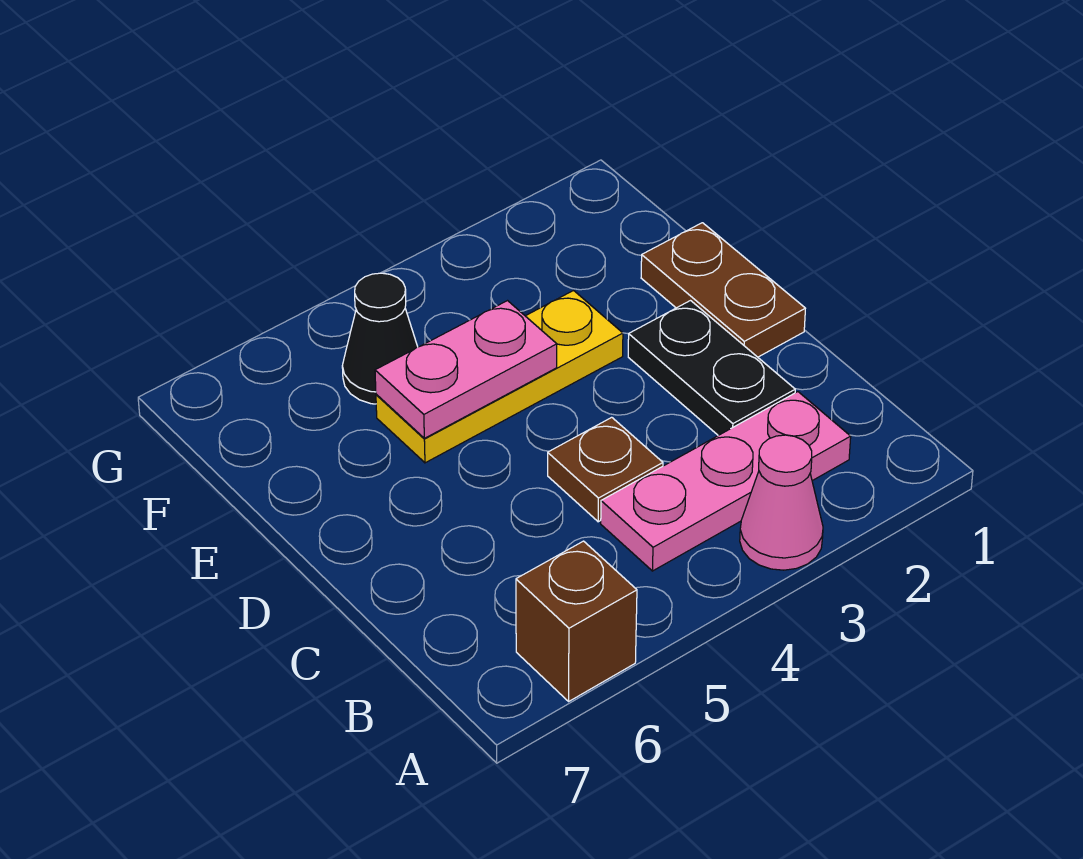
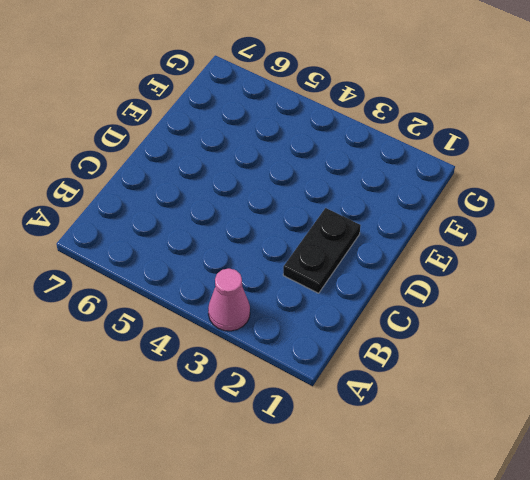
none -> brown brick A6 level 1
none -> pink plate B2:B4 level 1

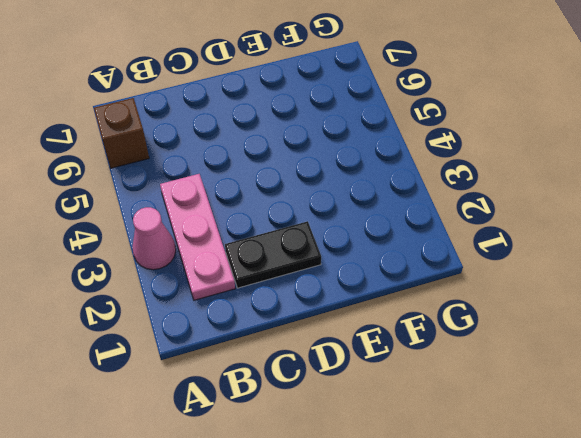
none -> brown plate C4 level 1
none -> brown plate D1:E1 level 1

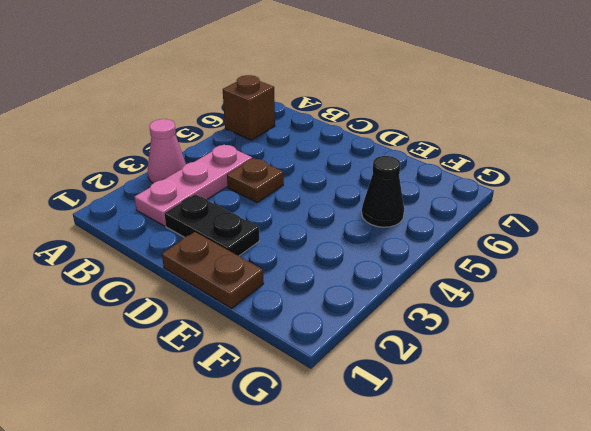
none -> yellow plate E3:E5 level 1
none -> pink plate E4:E5 level 2

